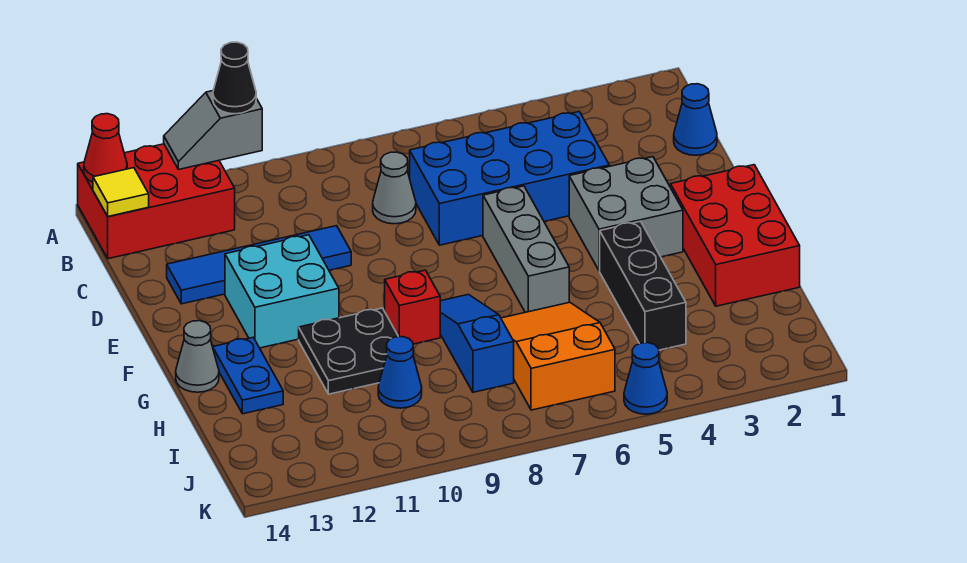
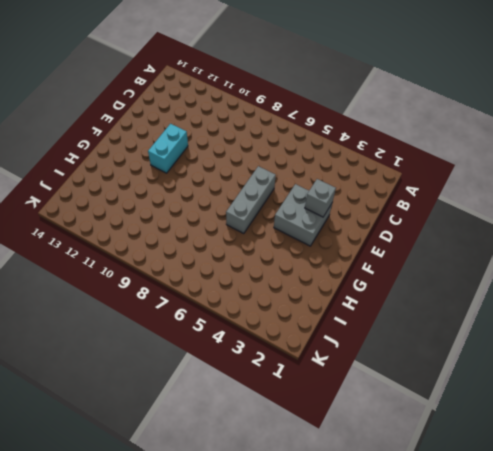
grey brick E3 level 2 -> none
cyan brick E11:F11 level 1 -> cyan brick E11:F12 level 1
none -> red brick A12:B14 level 1
none -> blue cone C1 level 1
none -> blue brick C4:D7 level 1

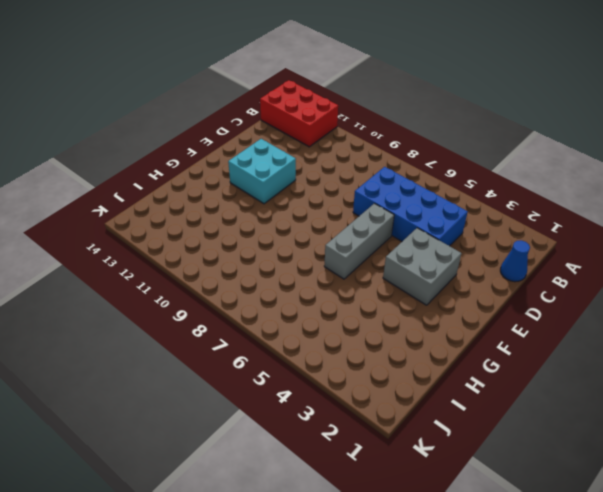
none -> grey cone C8 level 1
none -> blue tile D10:D13 level 1
none -> red brick F1:H2 level 1

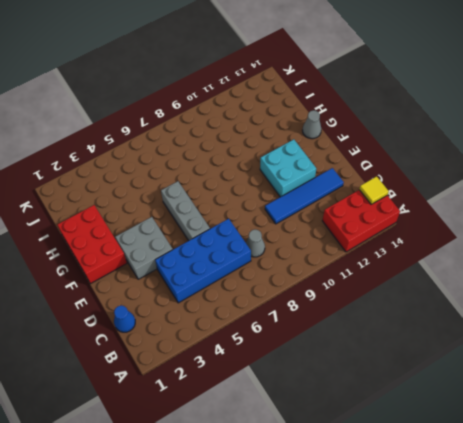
none -> black brick G4:I4 level 1
none -> blue slope G8:I8 level 1 top I
none -> red brick G9 level 1

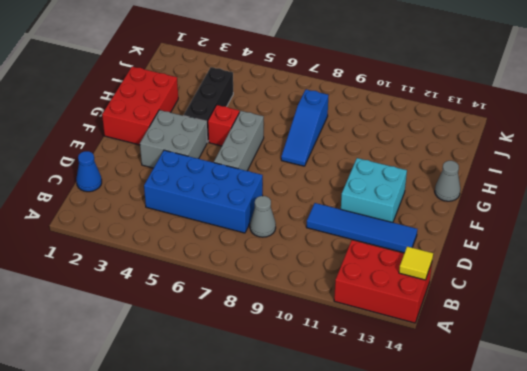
red brick G5 level 1 -> red brick G9 level 1
none -> black plate G10:H11 level 1
none -> blue plate G13:H13 level 1
none -> orange slope H6:J7 level 1 top J

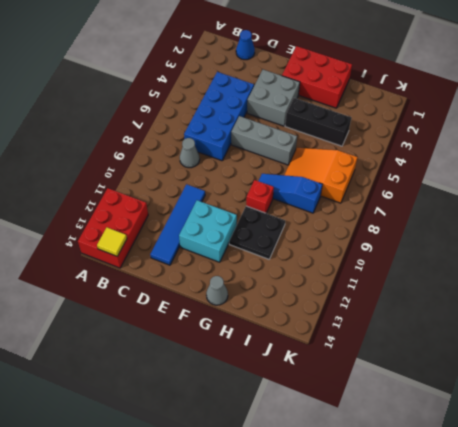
none -> blue plate G13:H13 level 1
none -> blue cone I10 level 1
none -> blue cone K5 level 1

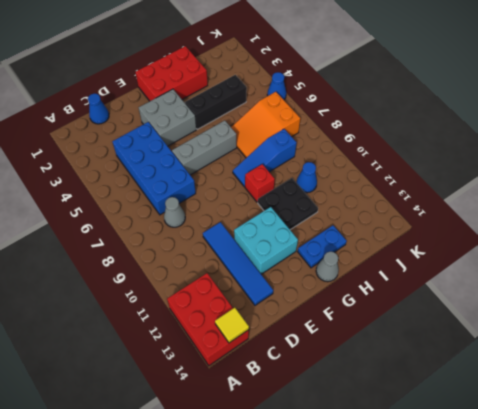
none -> grey slope A11:A12 level 2 top 11
none -> red cone A14 level 2
none -> black cone A11 level 3

